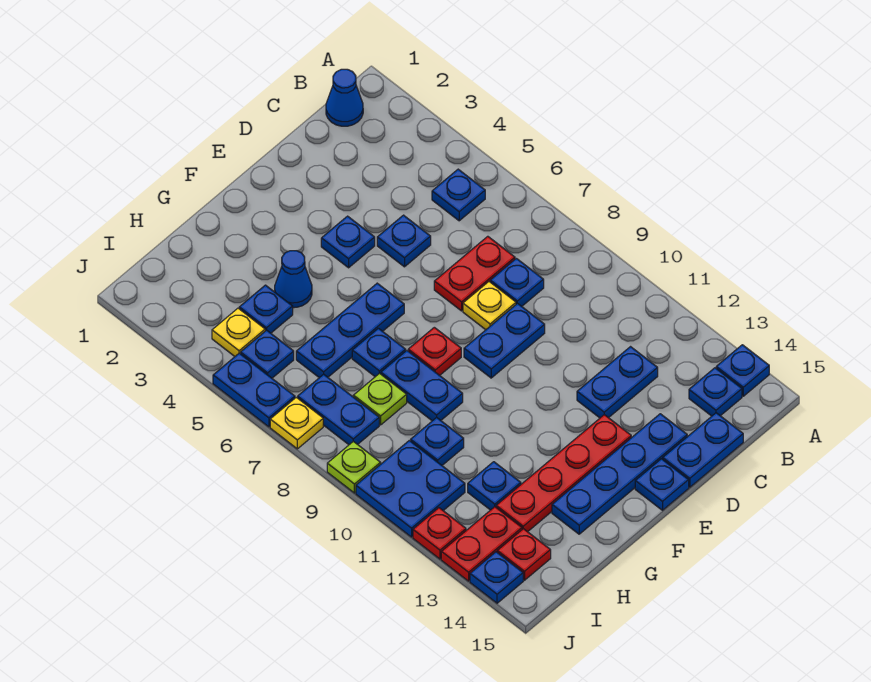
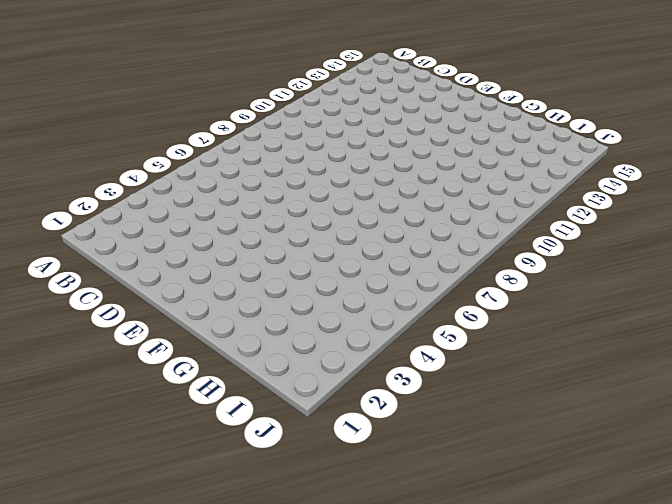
none -> blue plate A14 level 1
none -> blue cone B1 level 1
none -> blue plate B5 level 1
none -> blue plate B14 level 1

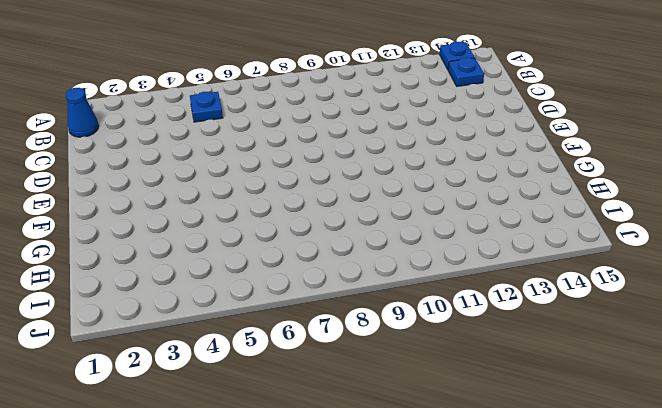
none -> red plate C7:D7 level 1
none -> blue plate C8 level 1
none -> blue plate C12:D12 level 1
none -> blue plate C15:D15 level 1

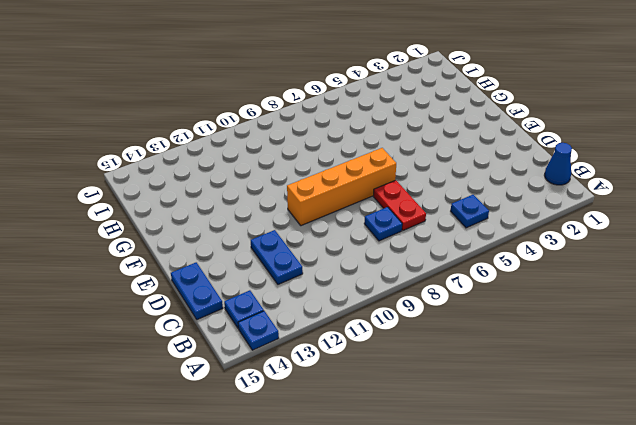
orange brick E7:E10 level 1 -> blue plate D9:E9 level 1
none -> blue plate D5 level 1
none -> yellow plate D8 level 1
none -> blue plate D14:G14 level 1
none -> blue plate E4 level 1

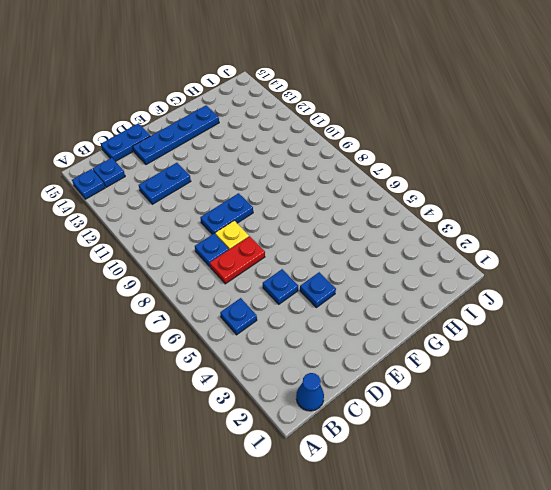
none -> red plate E13:H13 level 1
none -> blue plate E15 level 1
none -> blue plate F6:H6 level 1
none -> red plate F8 level 1

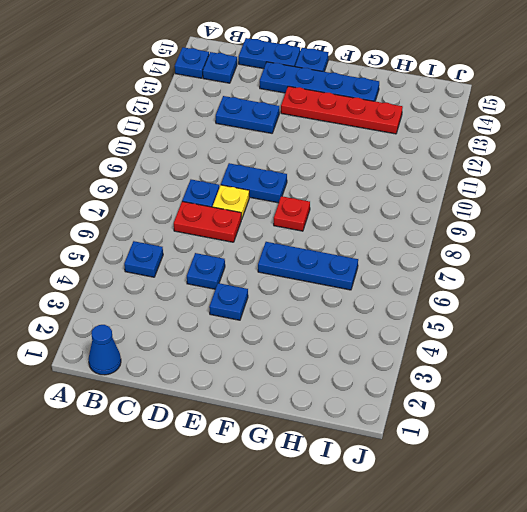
none -> blue cone G4 level 1
none -> blue plate G7 level 1
none -> blue plate G8:G9 level 1
none -> blue plate H4 level 1

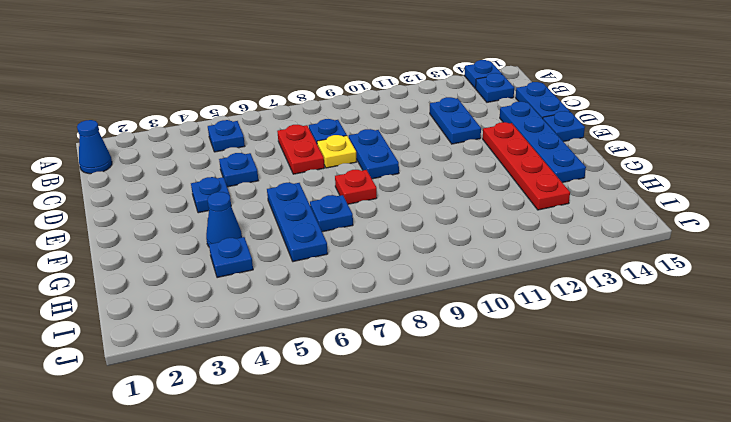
none -> blue plate G8:G9 level 1
none -> lime plate H8 level 1
none -> blue plate H10 level 1
none -> blue plate H12 level 1

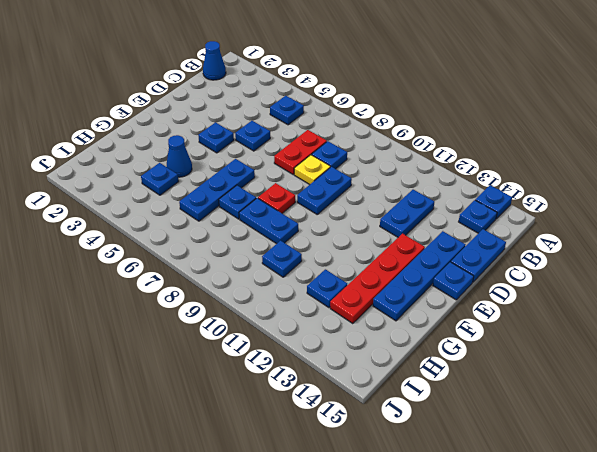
none -> lime plate H8 level 1
none -> yellow plate I4 level 1
none -> blue plate I5 level 1
none -> blue plate I7:I8 level 1

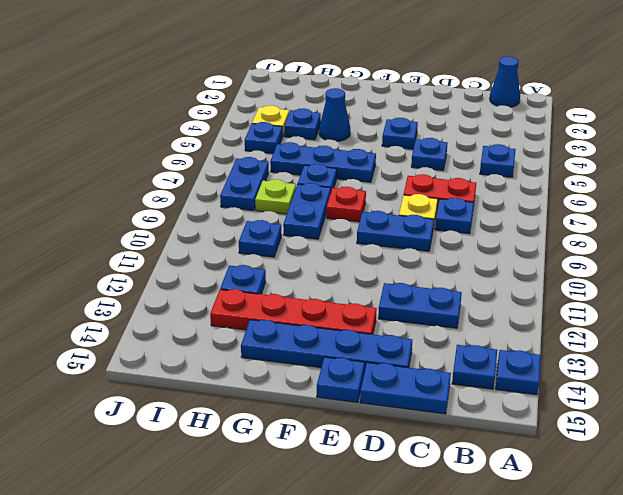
none -> blue plate I10:J11 level 1
none -> red plate I13:J13 level 1
none -> red plate I14 level 1
none -> blue plate J5:J6 level 1

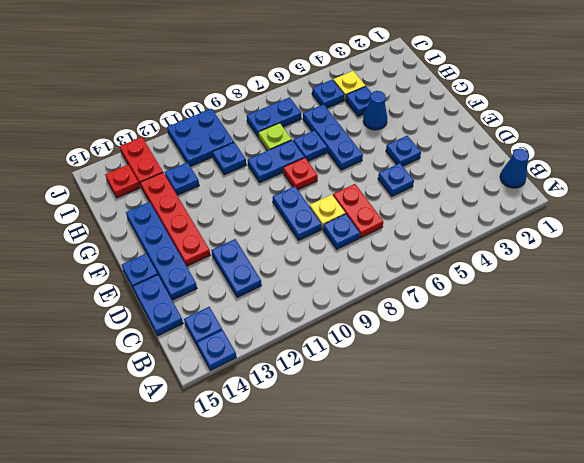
none -> blue plate B5 level 1
none -> blue plate J5:J6 level 1
none -> yellow plate J7 level 1
none -> lime plate J9 level 1

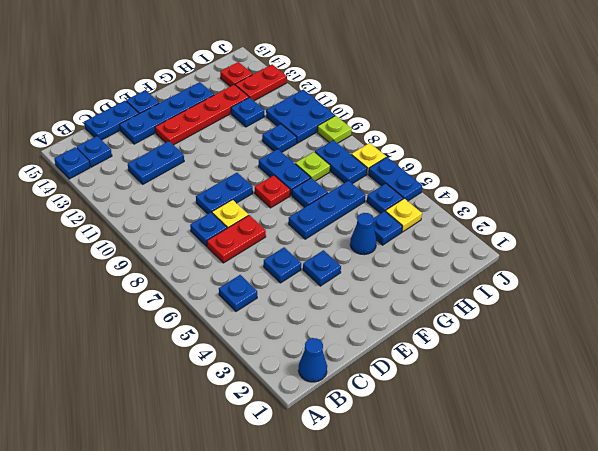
none -> red plate J12 level 1
none -> blue plate J14 level 1

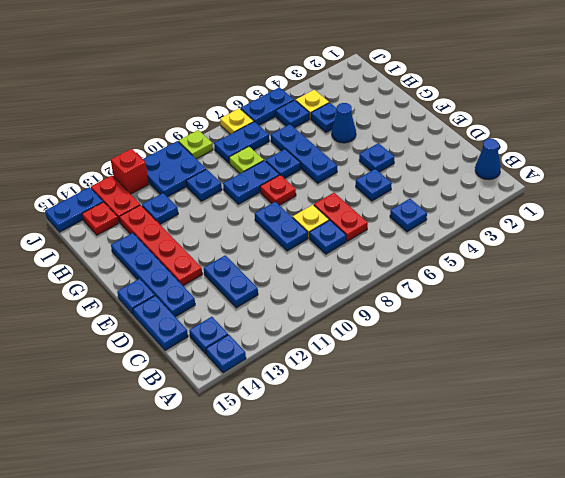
red brick J12 level 1 -> red plate J12 level 1
blue plate J14:J15 level 1 -> blue plate J14 level 1

